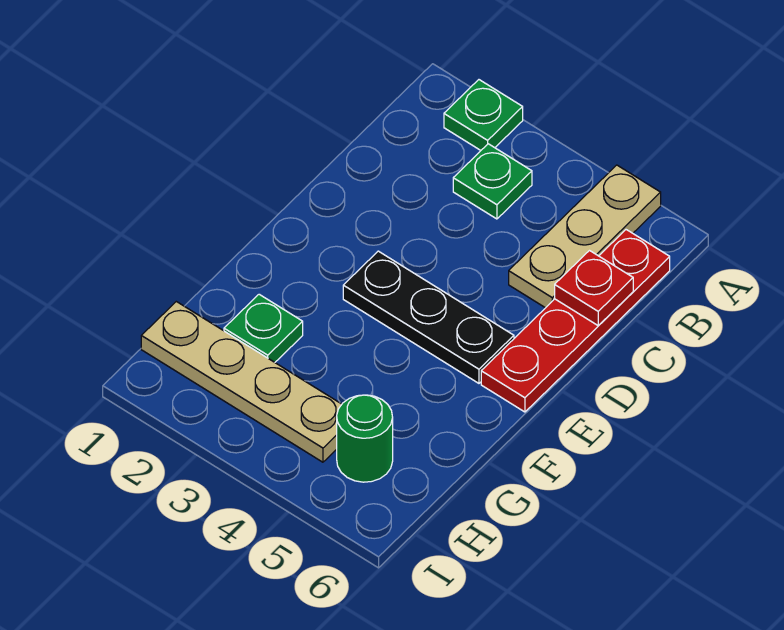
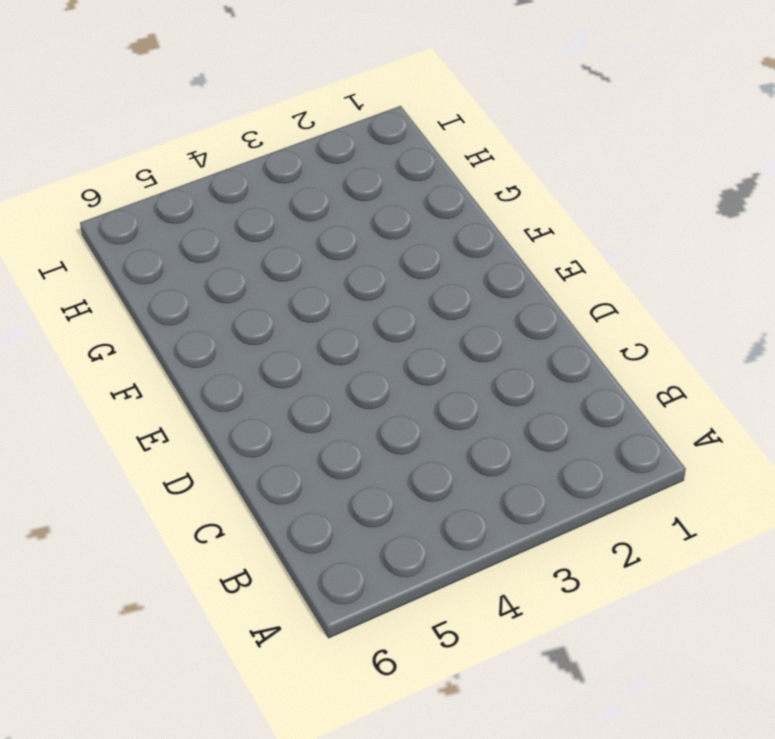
none -> green plate A2 level 1
none -> tan plate A5:C5 level 1

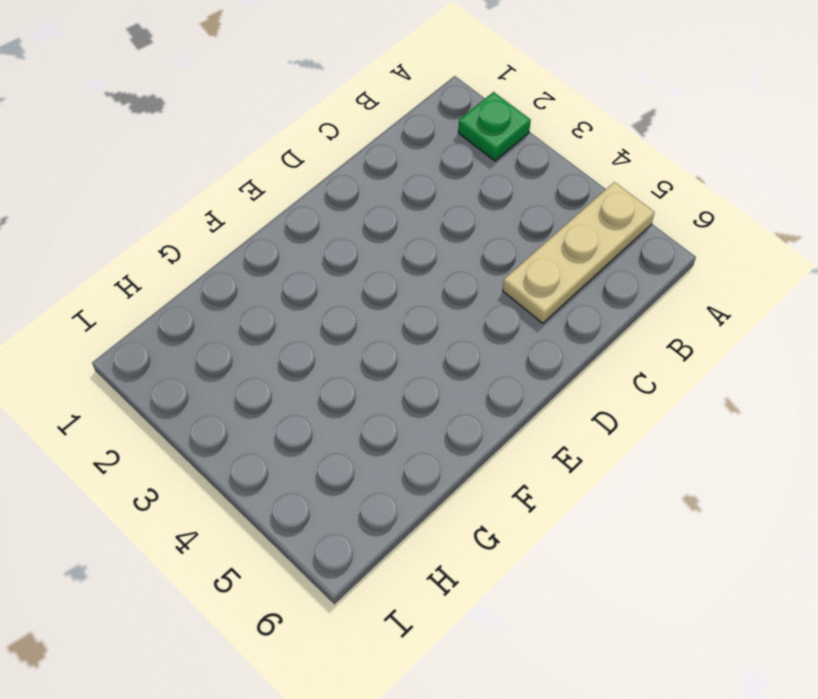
none -> green plate B3 level 1
none -> red plate B6:E6 level 1

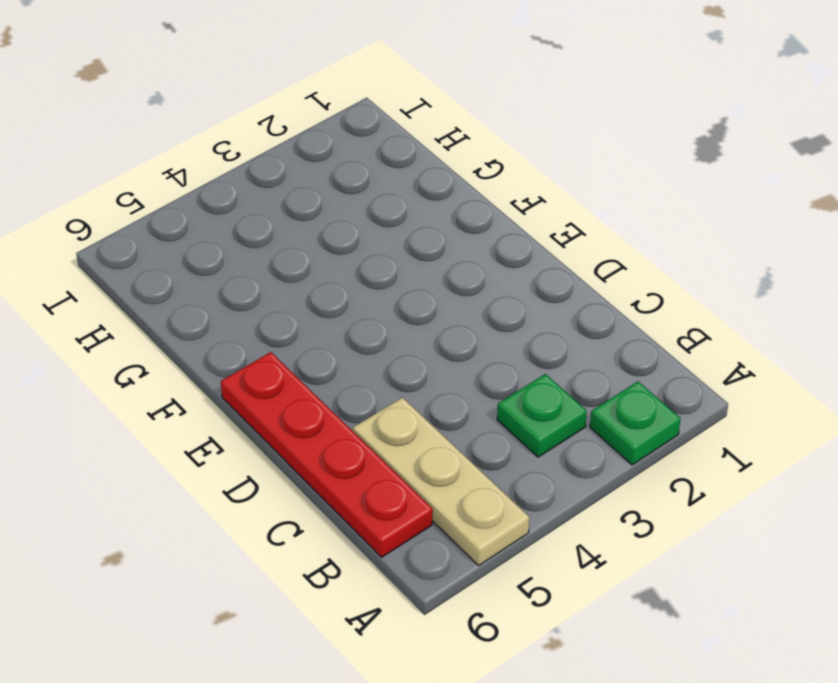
none -> black plate E3:E5 level 1
none -> green plate G2 level 1

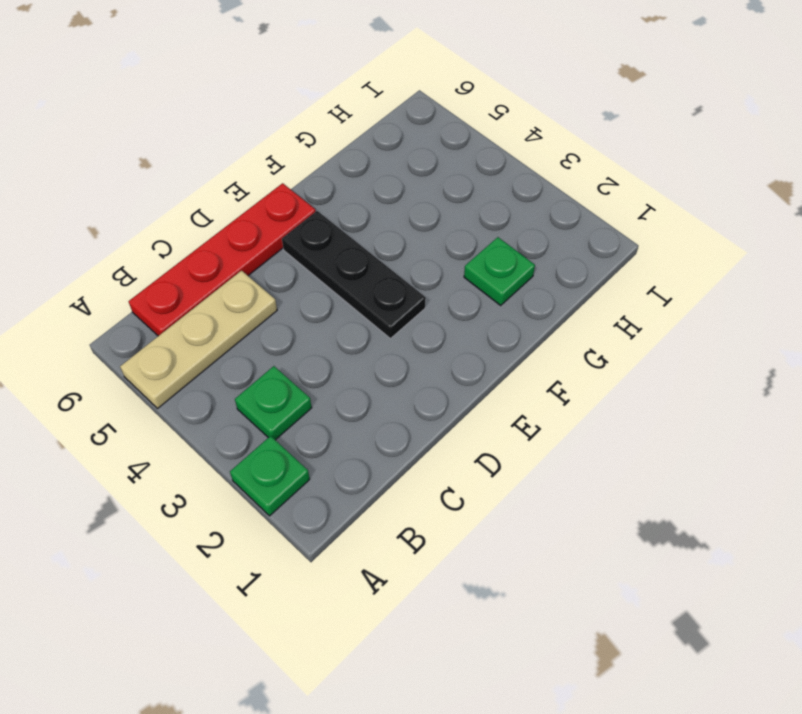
none -> tan plate H1:H4 level 1
none -> green round brick H5 level 1

